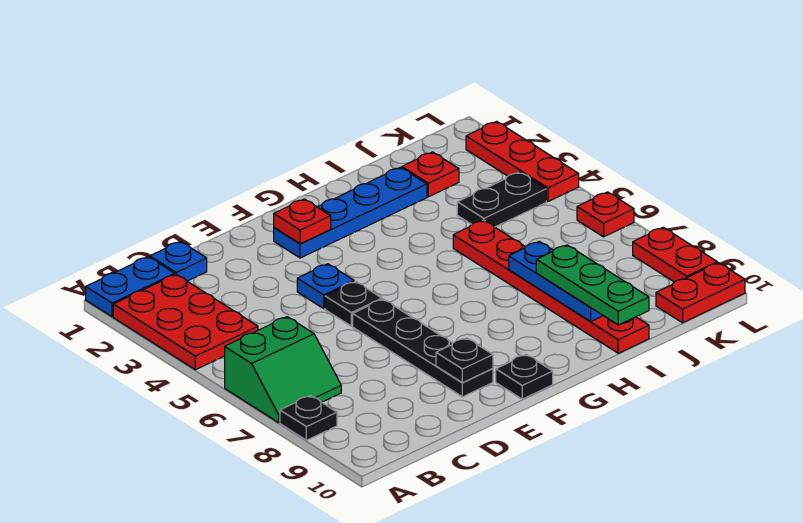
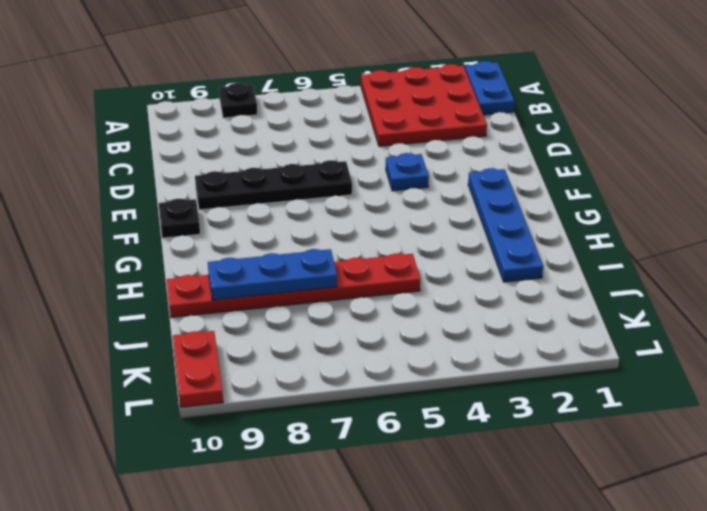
red plate A2:C4 level 1 -> red plate A2:B4 level 1
none -> green slope A6:B7 level 1 top 6
none -> blue plate C1 level 1
none -> black plate E5 level 1

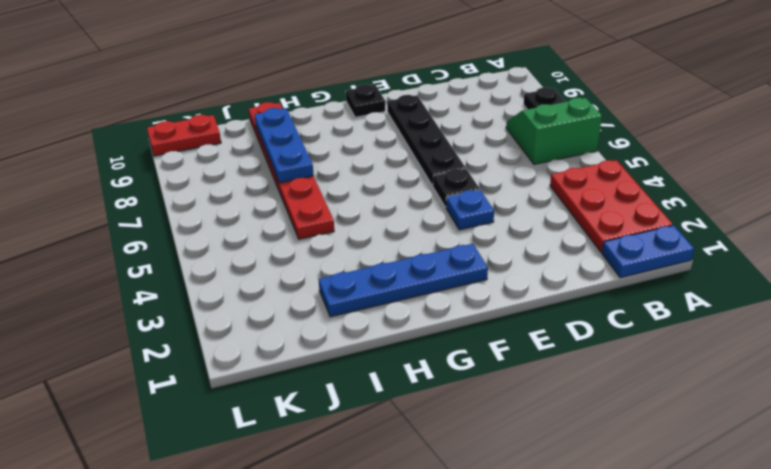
none -> blue plate C1 level 1
none -> red plate J2 level 1
none -> black plate J4:K4 level 1

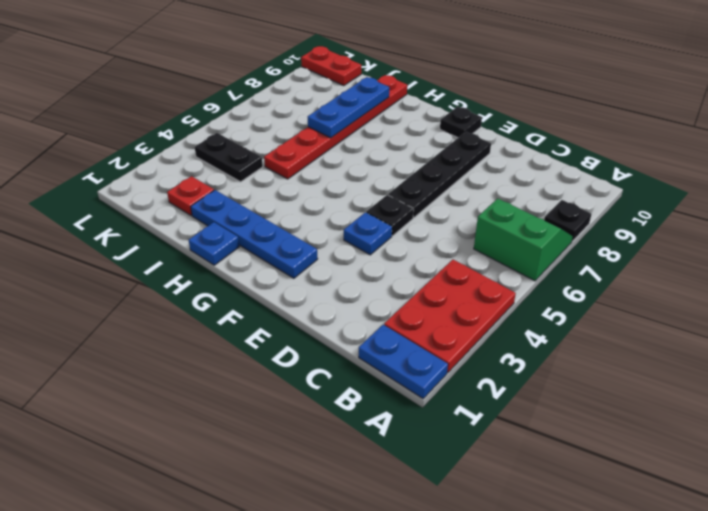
blue plate H1 level 1 -> blue plate C1 level 1
none -> red plate L2:L4 level 1
none -> red plate L6 level 1
none -> red plate L8:L9 level 1

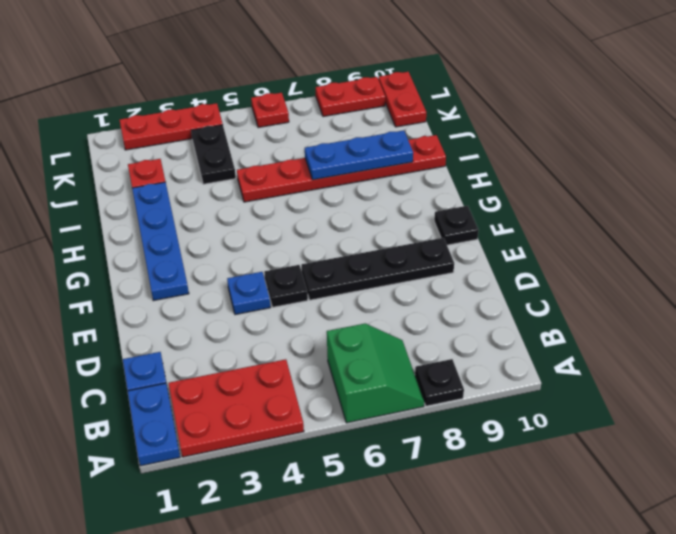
none -> black plate E9 level 2
none -> red plate F2 level 2
none -> green plate I8:I10 level 3

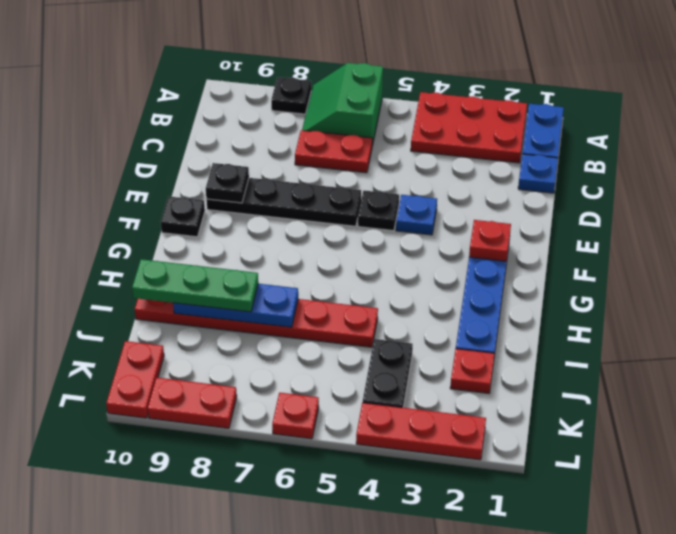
red plate C6:C7 level 1 -> none

